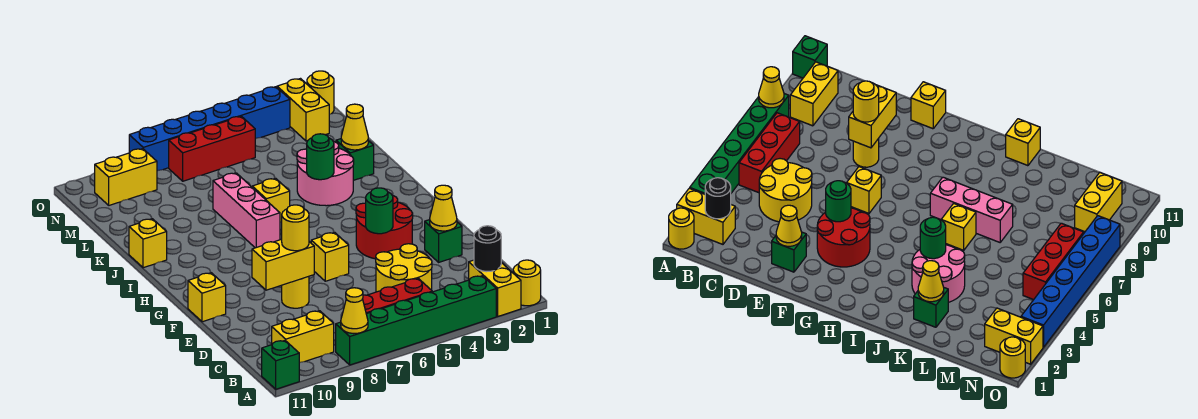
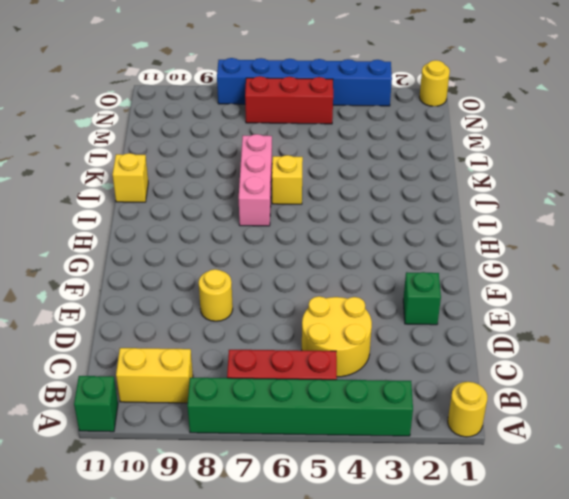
none -> yellow brick A2:B2 level 1
none -> red round brick F3:G4 level 1
none -> yellow brick F6 level 1
none -> yellow brick F11 level 1

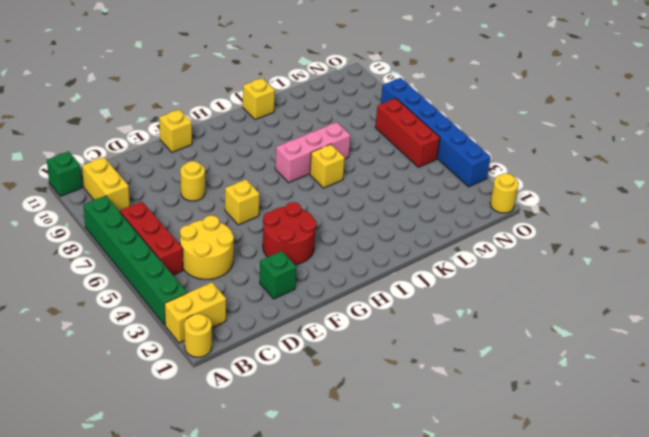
none -> pink round brick J3:K4 level 1
none -> green brick K2 level 1
none -> yellow brick N2:O2 level 1
none -> yellow brick N9:N10 level 1

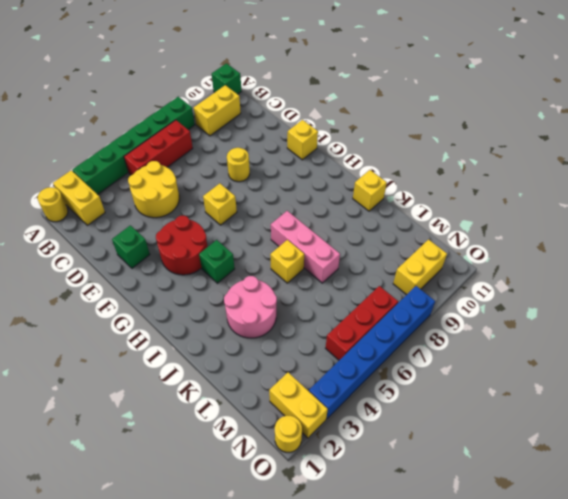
green brick H4 level 1 -> green brick K2 level 1
none -> yellow cone A8 level 2
none -> black round brick B2 level 2
none -> yellow cone E2 level 2
none -> yellow brick E8:E9 level 2

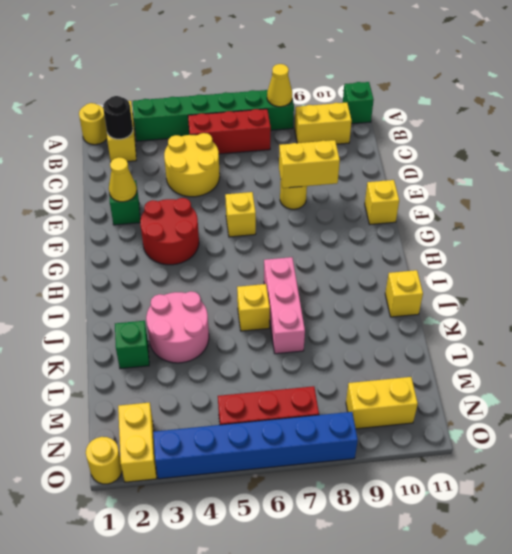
none -> green round brick F4 level 2
none -> green round brick J4 level 2
none -> yellow cone K2 level 2
none -> yellow round brick E8 level 3

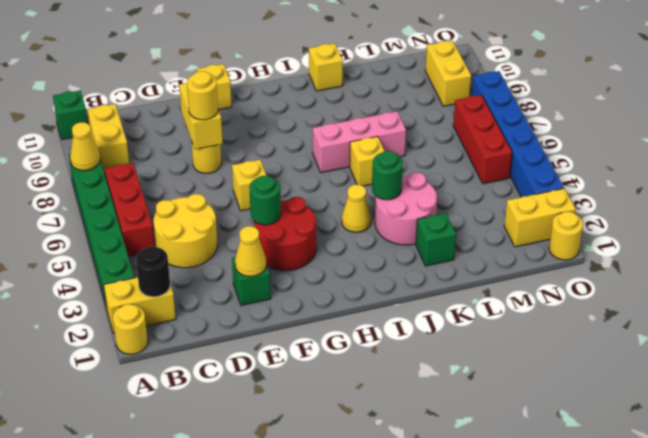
yellow cone I4 level 1 -> yellow cone K2 level 2

